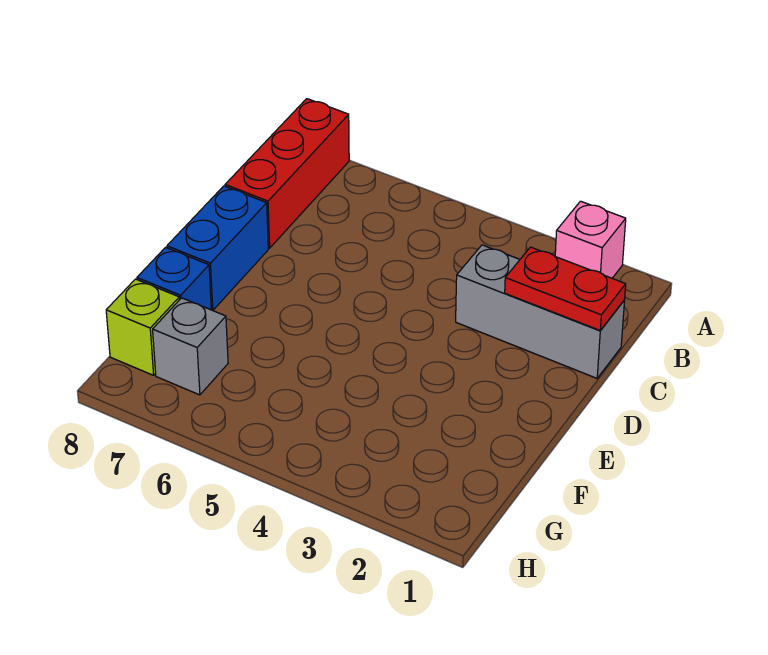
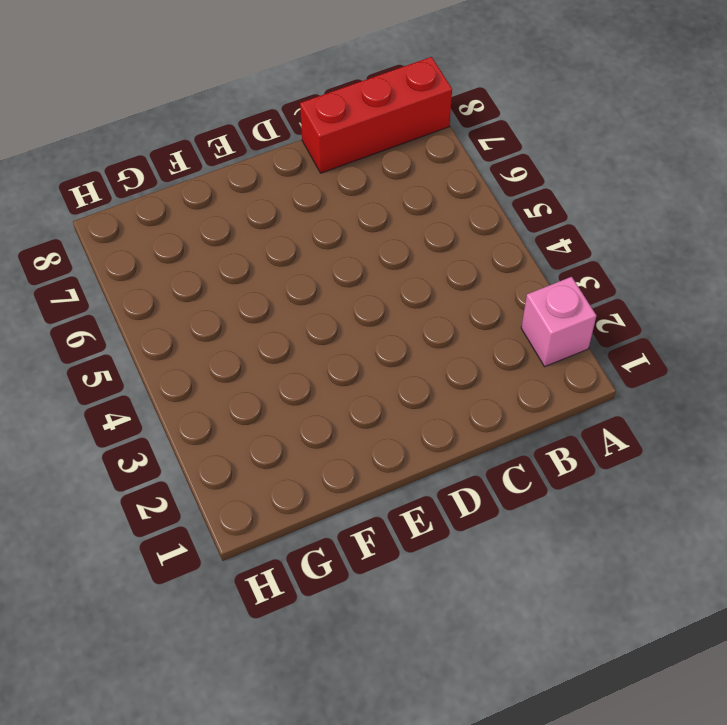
none -> grey brick C1:C3 level 1
none -> blue brick D8:E8 level 1

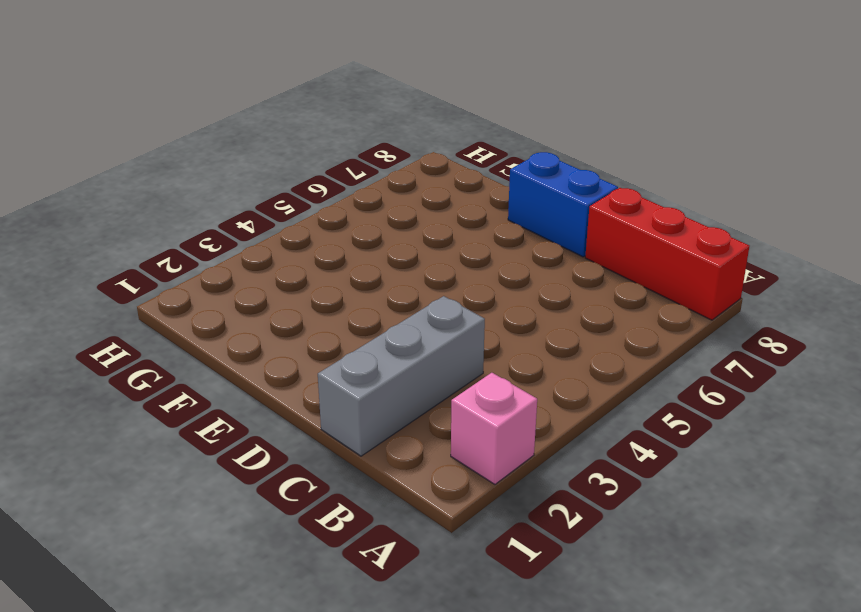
none -> blue brick F8 level 1
none -> grey brick G7 level 1

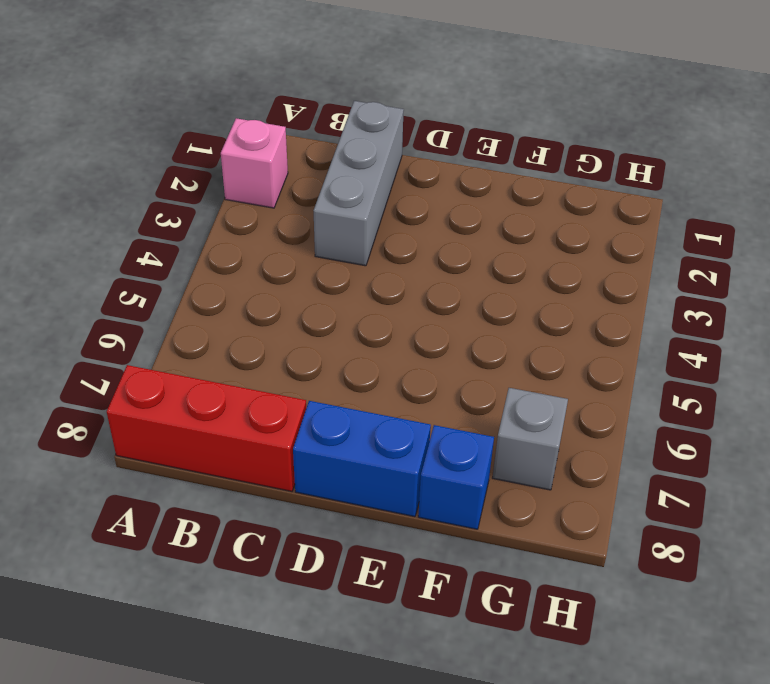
none -> lime brick G8 level 1
none -> red plate C1:C2 level 2

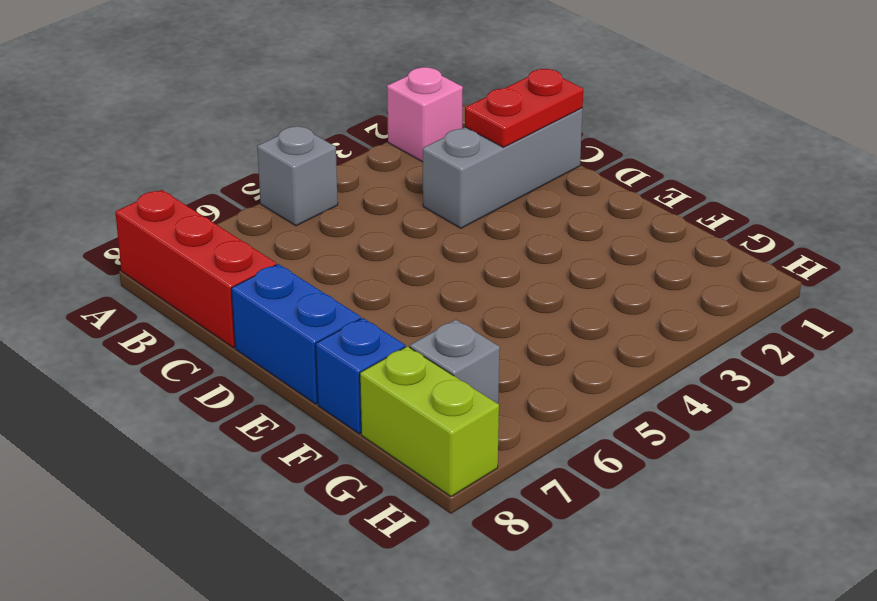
grey brick A5 level 1 -> none
lime brick G8:H8 level 1 -> lime brick G8 level 1

